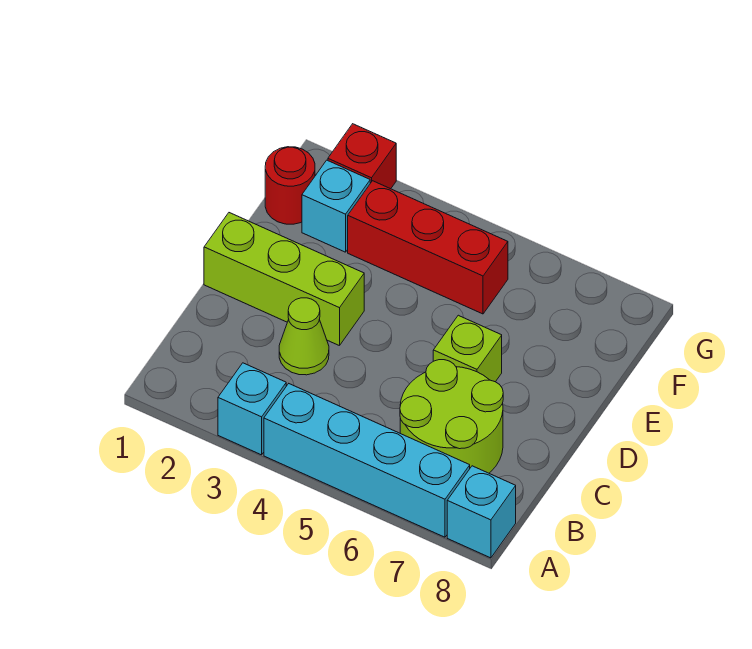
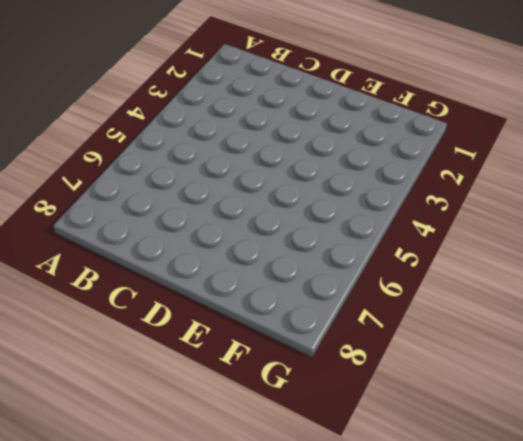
none -> cyan brick A3 level 1
none -> cyan brick A4:A7 level 1

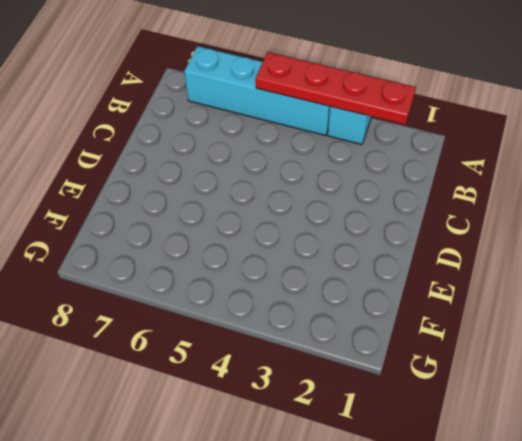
red plate A2:A5 level 2 -> none
none -> cyan brick A8 level 1
none -> lime round brick B6:C7 level 1

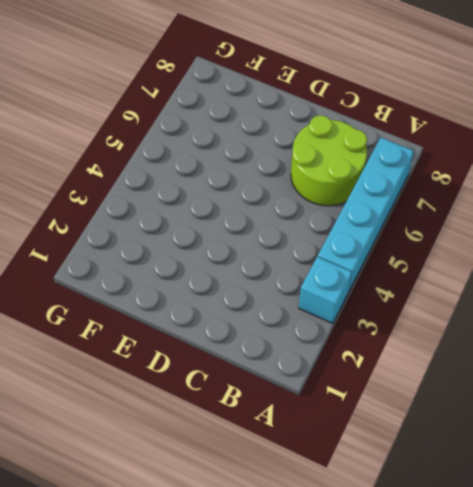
none -> cyan brick A8 level 1
none -> lime cone C3 level 1

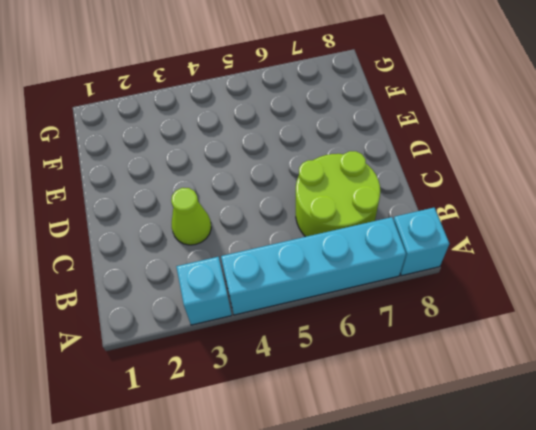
none -> lime brick D1:D3 level 1
none -> lime brick D6 level 1

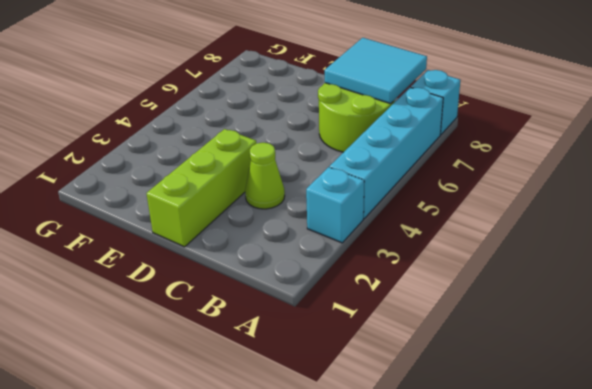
cyan tile B7:C8 level 2 -> none
none -> lime brick D6 level 1
none -> red round brick F1 level 1

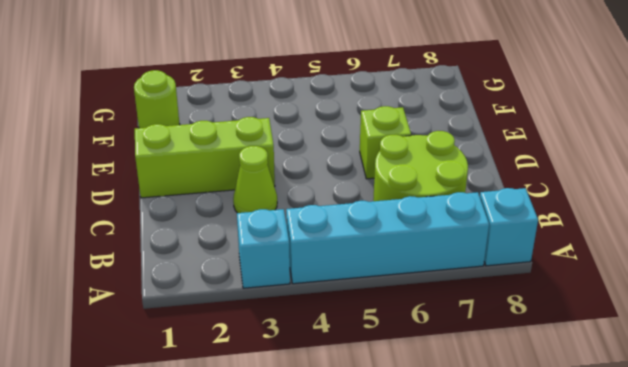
lime round brick F1 level 1 -> red round brick F1 level 1
none -> cyan brick F2 level 1
none -> red brick F3:F5 level 1

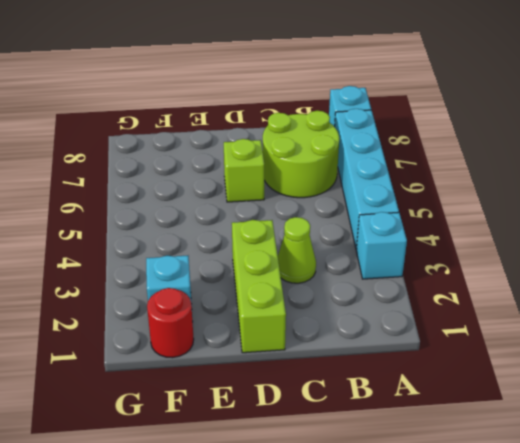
none -> red brick F3:F5 level 1
none -> red brick G2 level 1

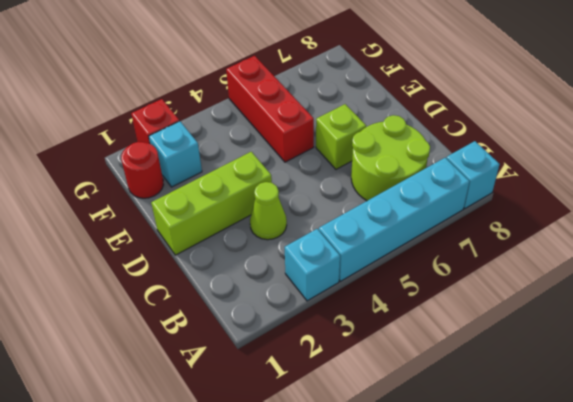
red brick E5:G5 level 1 -> red brick F3:F5 level 1

